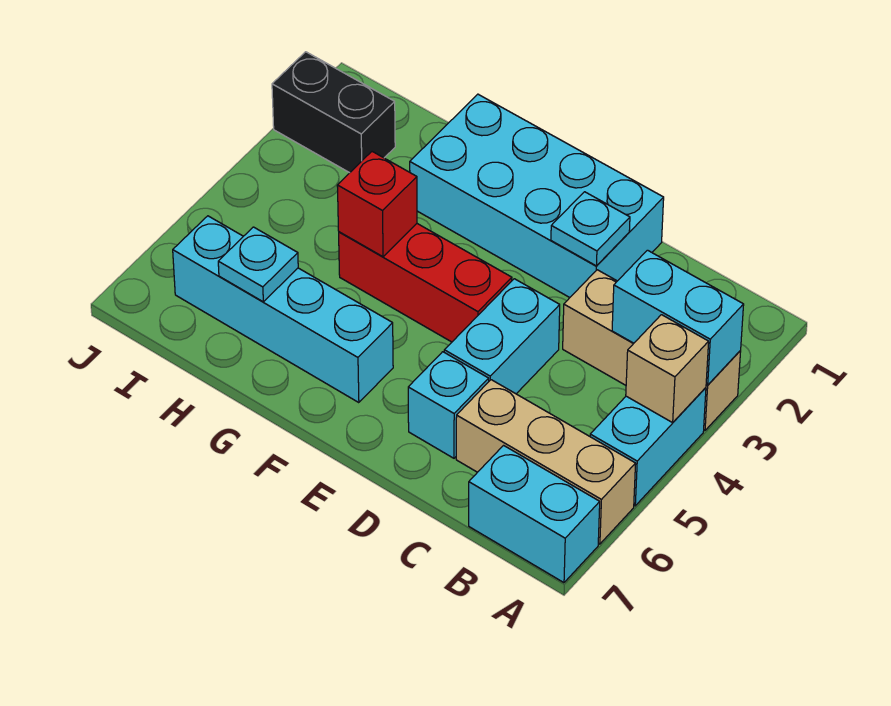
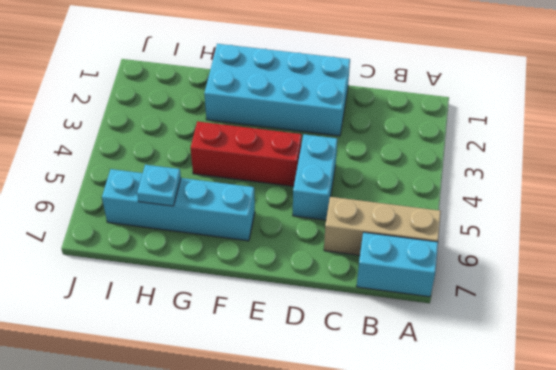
none -> tan brick A3:C3 level 1
none -> cyan brick A4:A5 level 1
none -> cyan brick D6 level 1

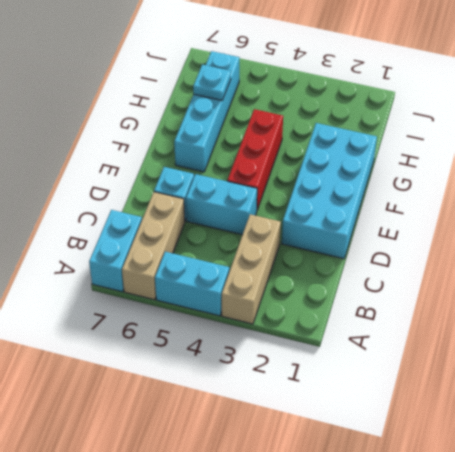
none -> black brick I2:J2 level 1
none -> cyan brick A3:B3 level 2
none -> tan brick A4 level 2

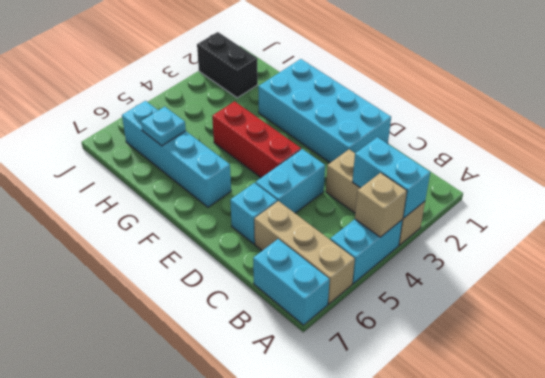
none -> cyan plate D2 level 2
none -> red brick G4 level 2

